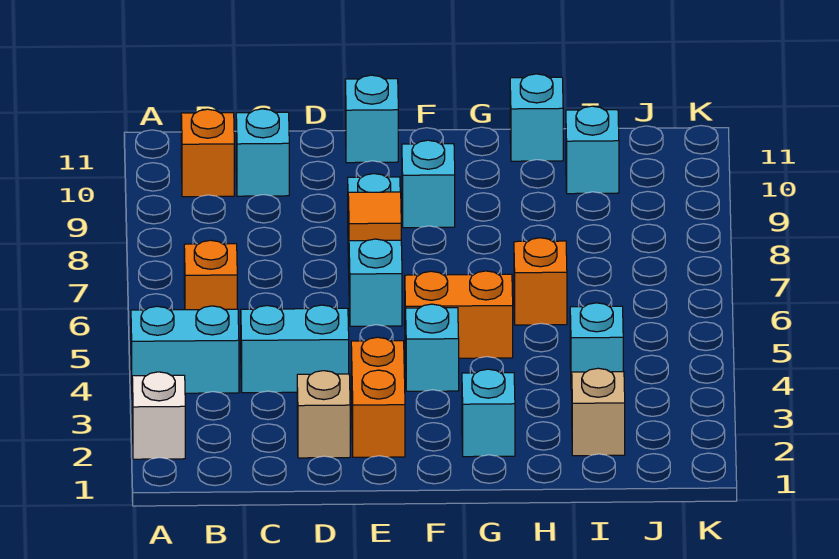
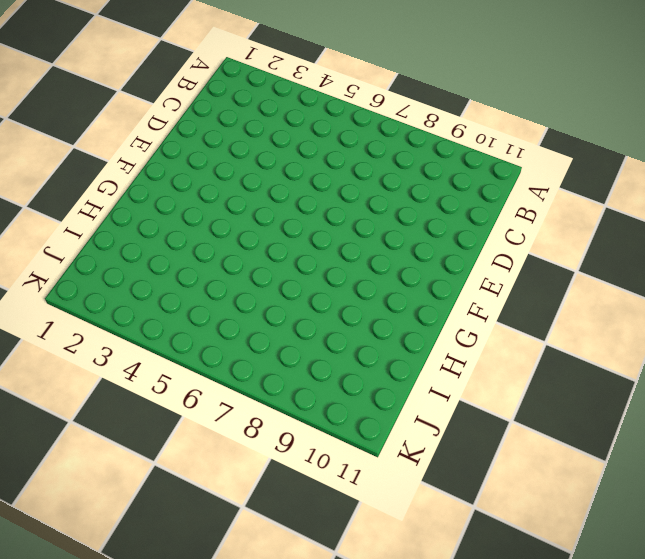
none -> white brick A2 level 1
none -> cyan brick A4:B4 level 1
none -> orange brick B6 level 1

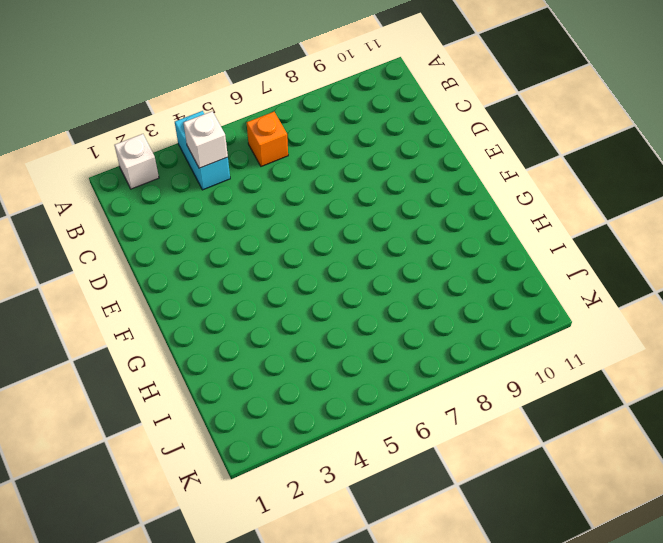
white brick B4 level 2 -> none
none -> orange brick B10 level 1
none -> cyan brick C4:D4 level 1
none -> cyan brick C10 level 1

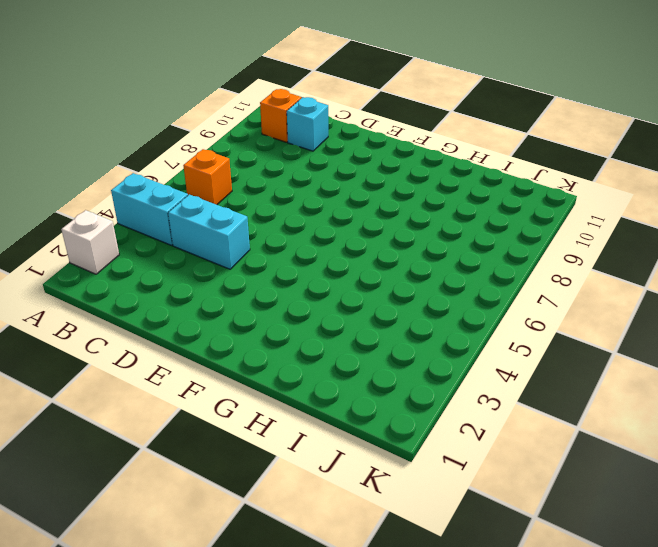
none -> tan brick D2 level 1
none -> orange brick E2:E3 level 1
none -> cyan brick E6:E8 level 1

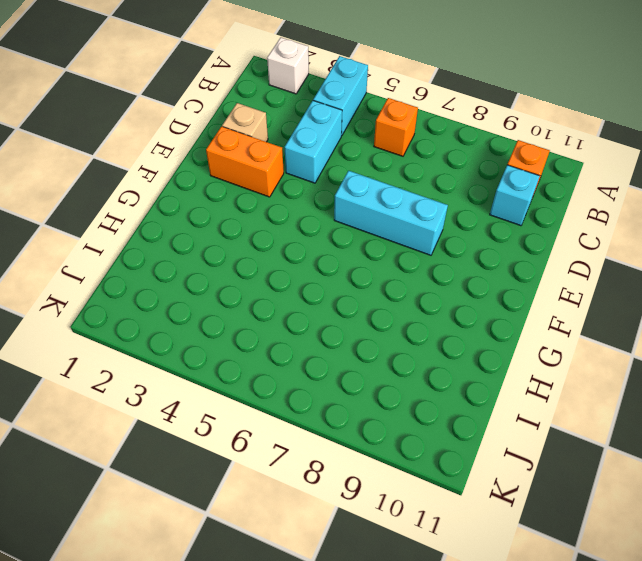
none -> cyan brick E11 level 1
none -> cyan brick F4 level 1
none -> orange brick F5:G5 level 1

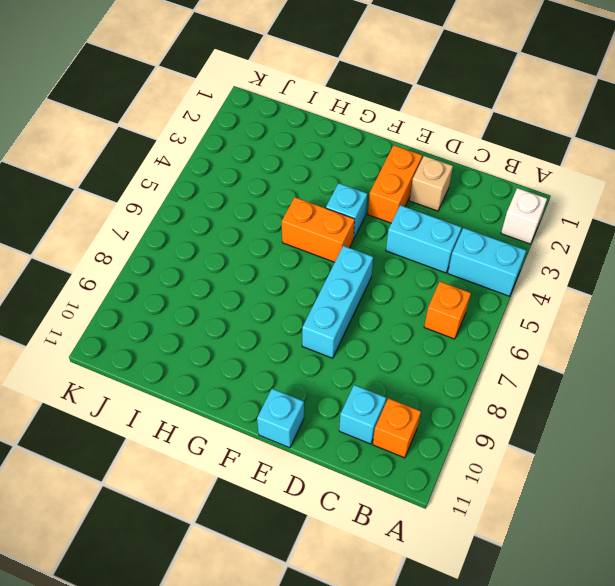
none -> cyan brick F9 level 1
none -> cyan brick G2 level 1
none -> orange brick H6 level 1

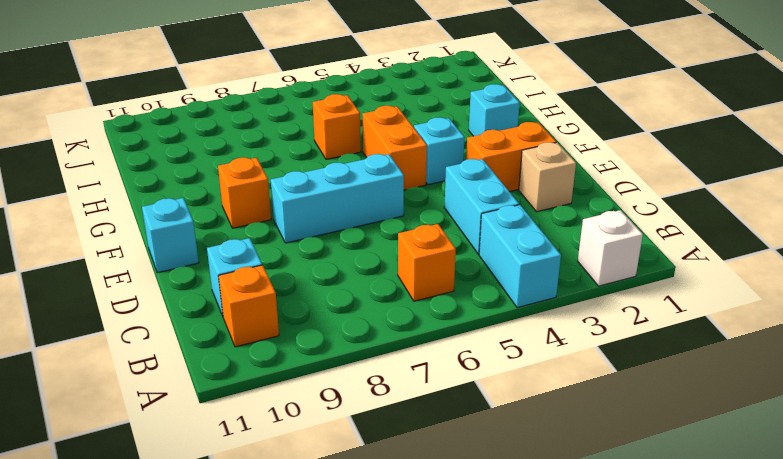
orange brick F9 level 1 -> cyan brick F9 level 1
none -> cyan brick H11 level 1
none -> tan brick I2 level 1
none -> cyan brick I4 level 1

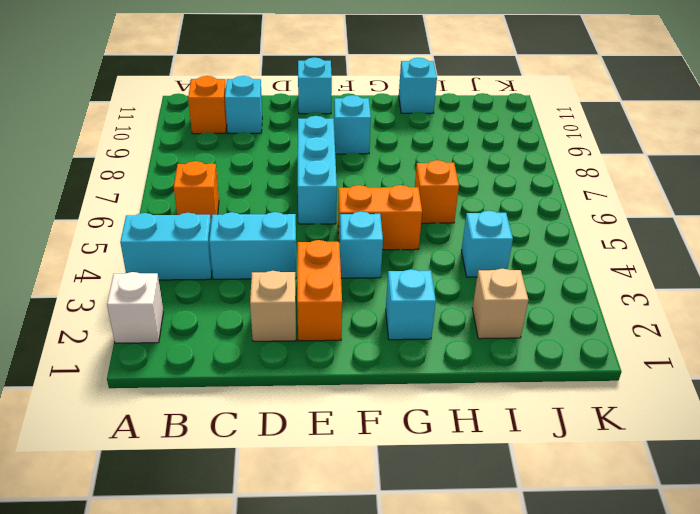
none -> cyan brick I10 level 1
none -> orange tile E7 level 2

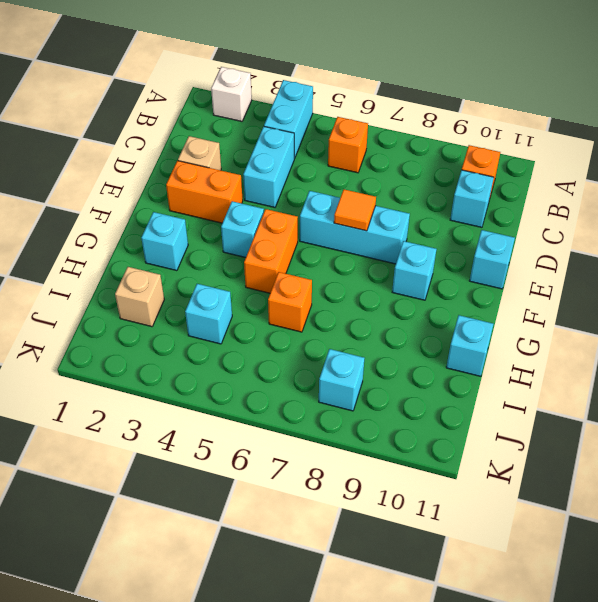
cyan brick J8 level 1 -> cyan brick I10 level 1

